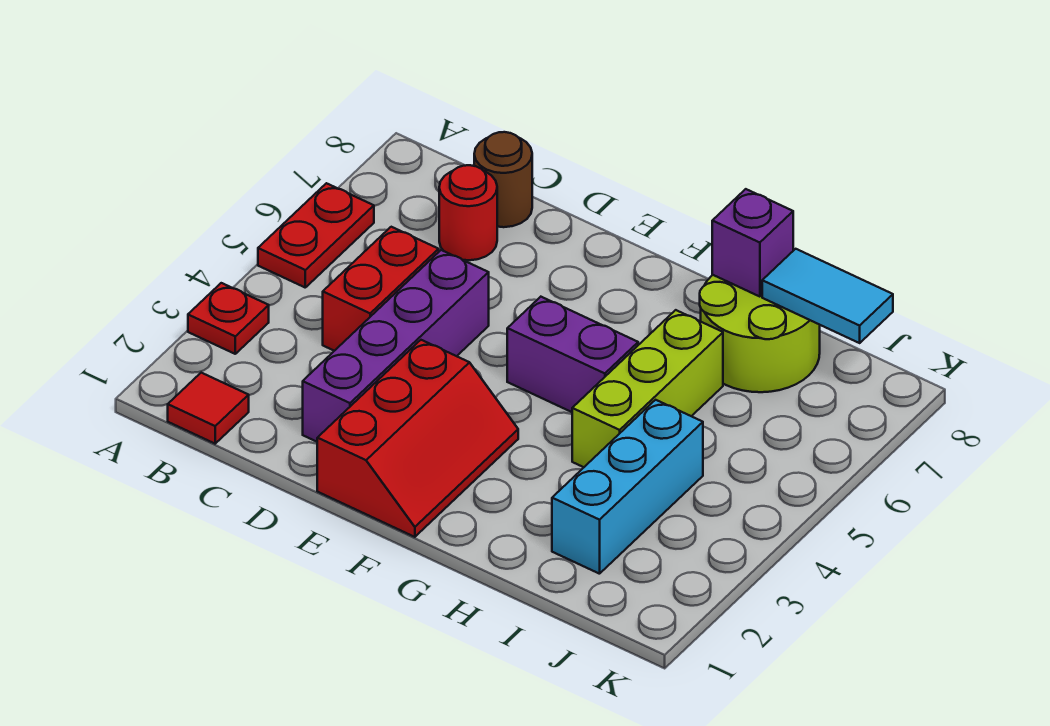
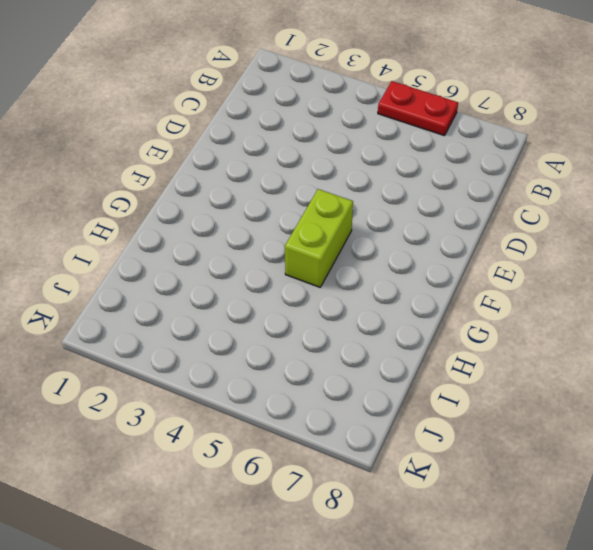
lime brick F5:G5 level 1 -> purple brick F5:G5 level 1
none -> red plate A3 level 1
none -> red tile B1 level 1
none -> red brick C4:C5 level 1

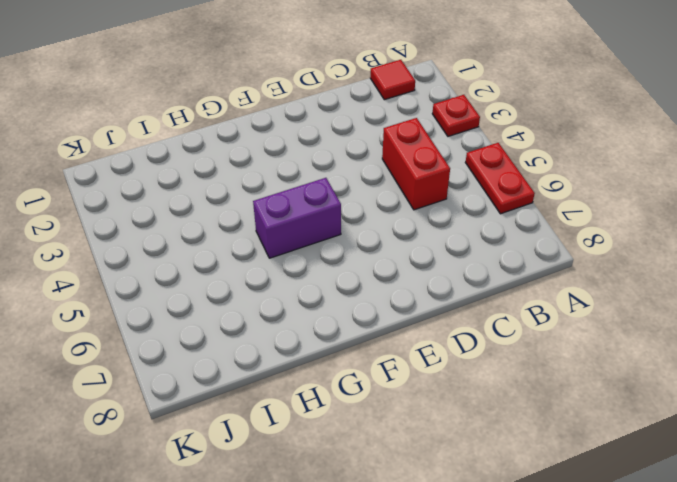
none -> red round brick C7 level 1
none -> brown round brick C8 level 1
none -> purple brick D2:D5 level 1

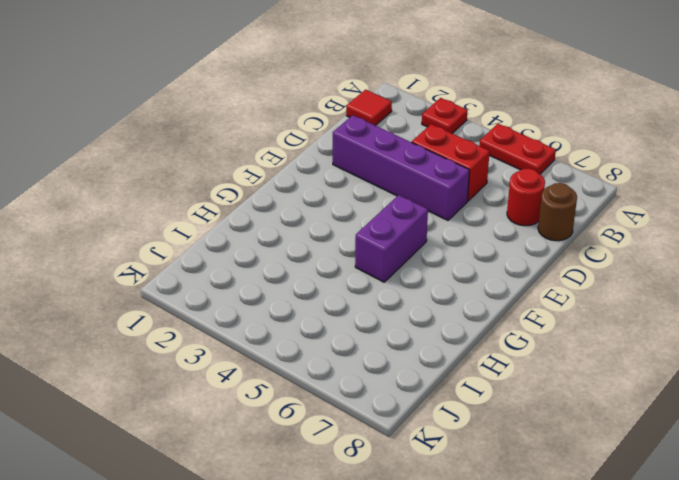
none -> red slope E1:F3 level 1 top E
none -> lime brick H4:H6 level 1
none -> lime round brick H7:I8 level 1

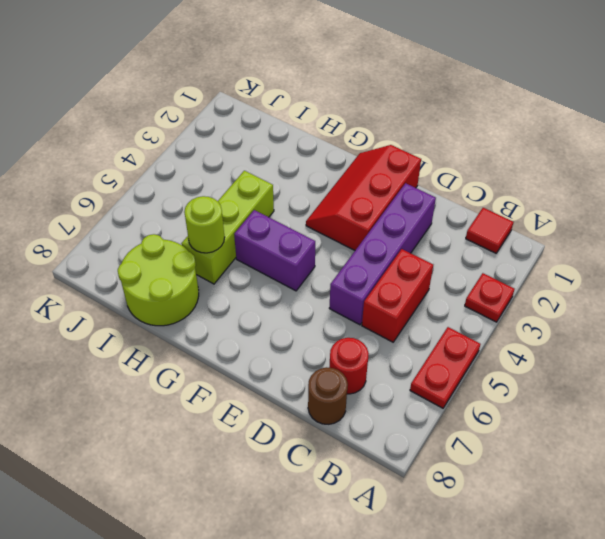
lime round brick H6 level 2 -> none
none -> cyan brick I2:I4 level 1
none -> purple brick H8 level 2
none -> cyan tile I8:J8 level 2

